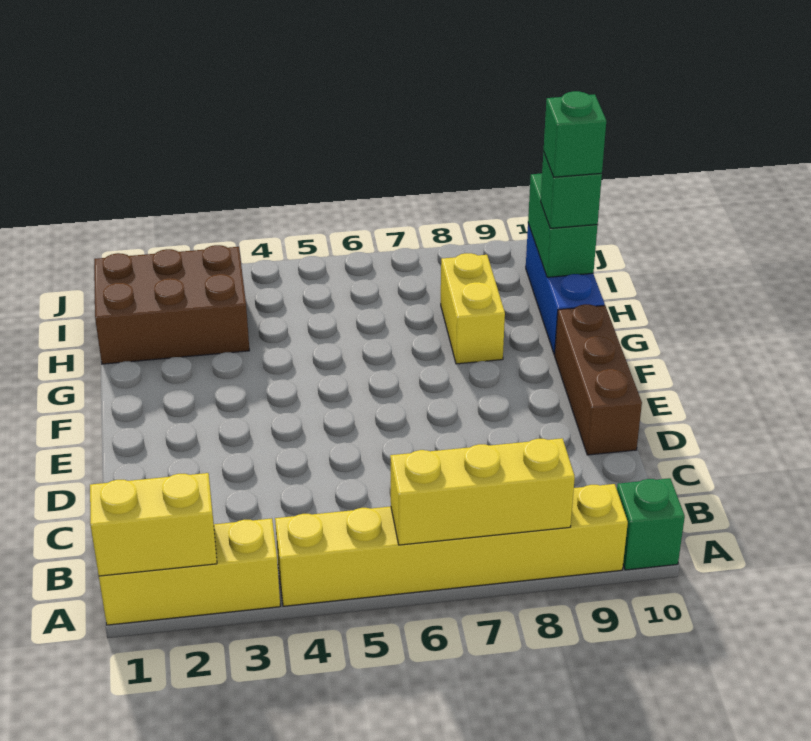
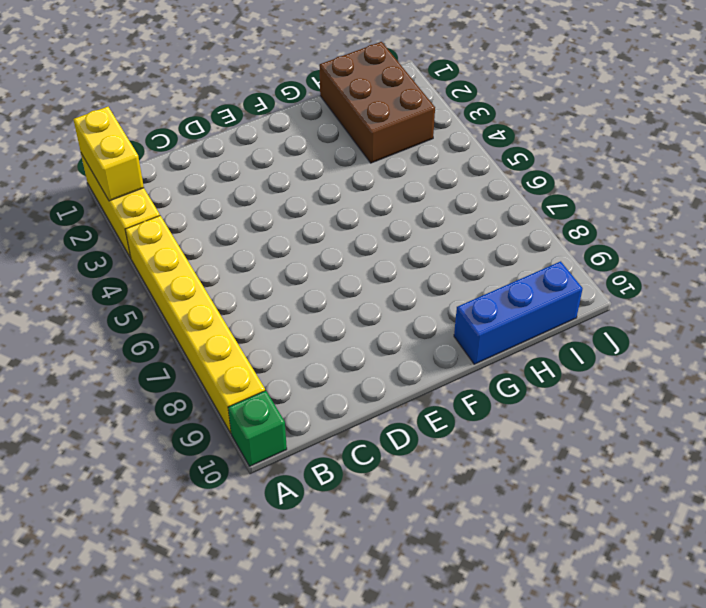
none -> brown brick D10:F10 level 1
none -> yellow brick G8:H8 level 1
none -> yellow brick A6:A8 level 2

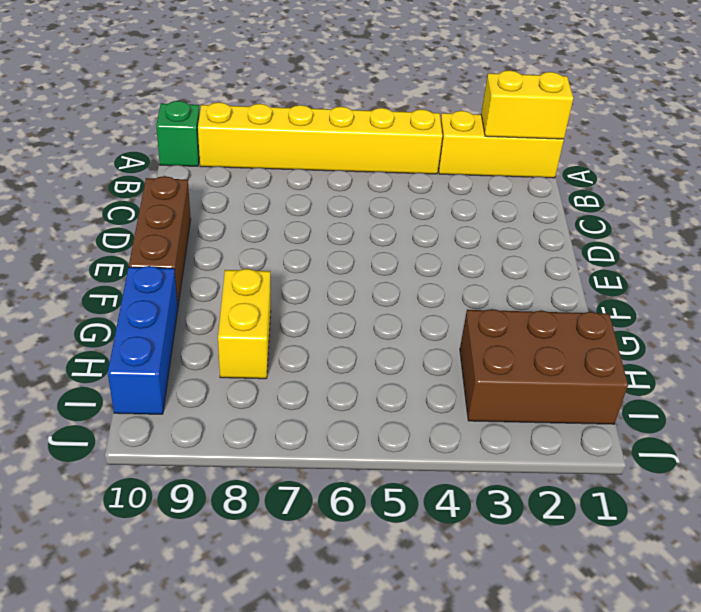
none -> yellow brick A6:A8 level 2
none -> green brick H10:I10 level 2
none -> green brick H10 level 3

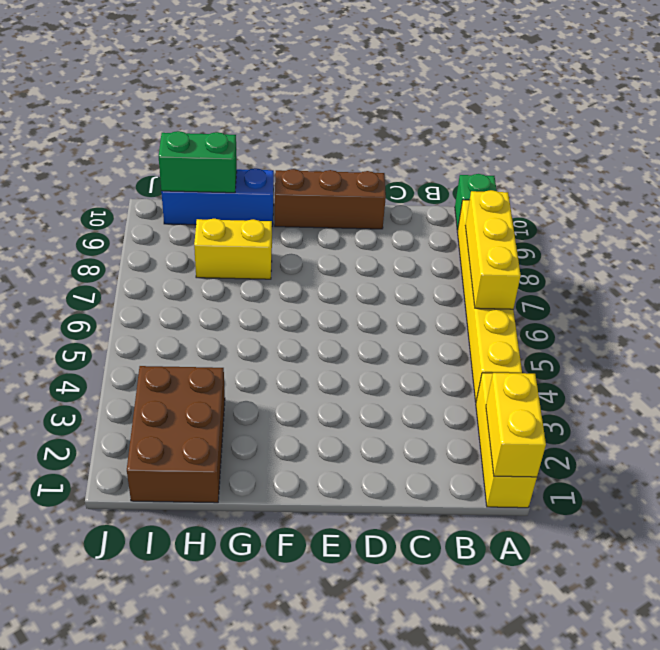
none -> green brick H10 level 3
none -> green brick H10 level 4

